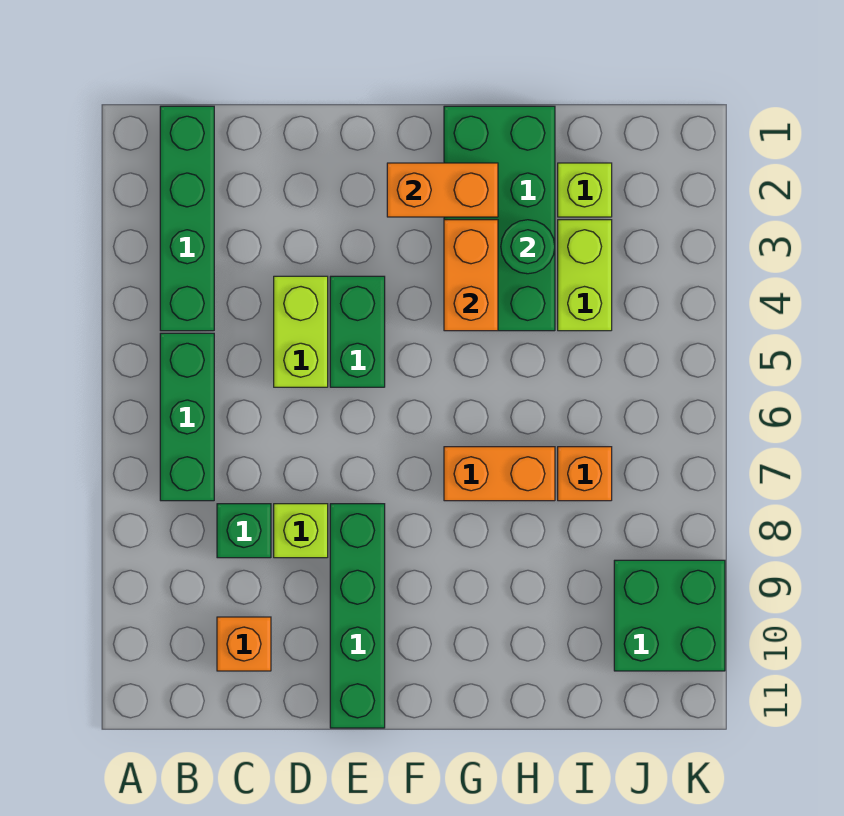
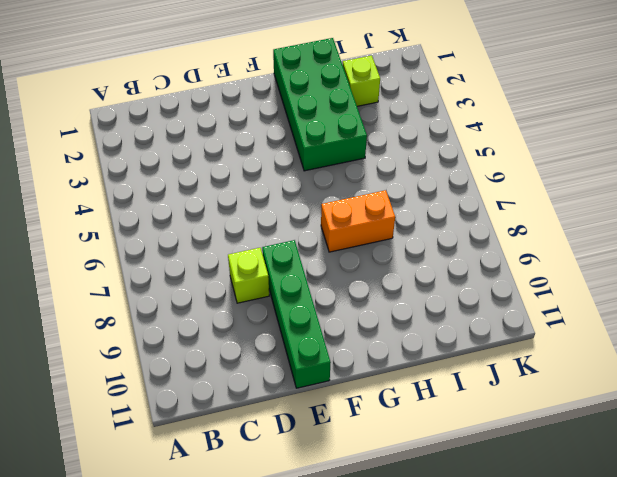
none -> green brick B1:B4 level 1
none -> green brick B5:B7 level 1
none -> green brick C8 level 1

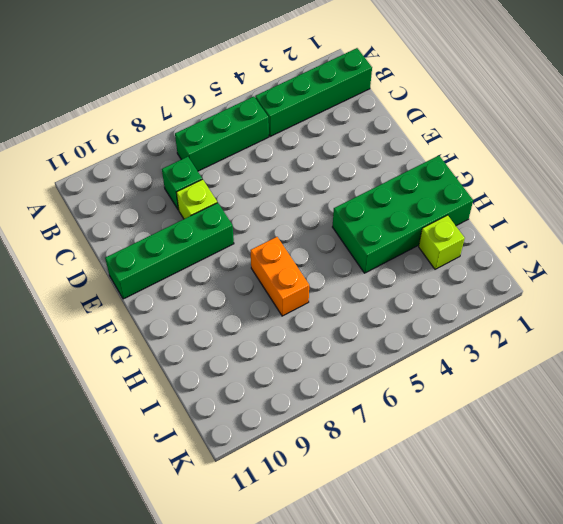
none -> orange brick C10 level 1
none -> lime brick D4:D5 level 1
none -> green brick E4:E5 level 1

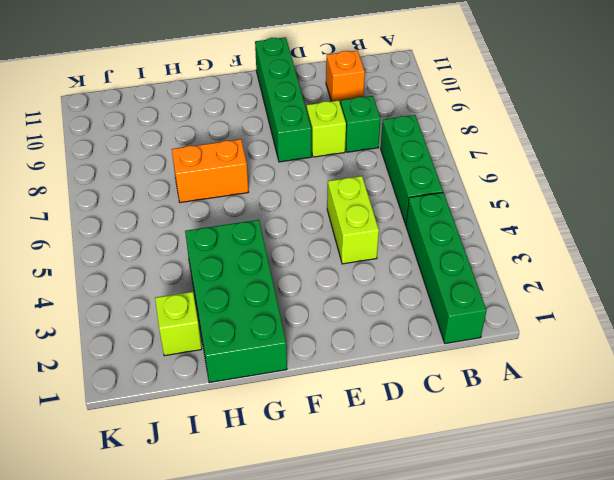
none -> green brick E4:E5 level 1
none -> lime brick I3:I4 level 1
none -> orange brick I7 level 1

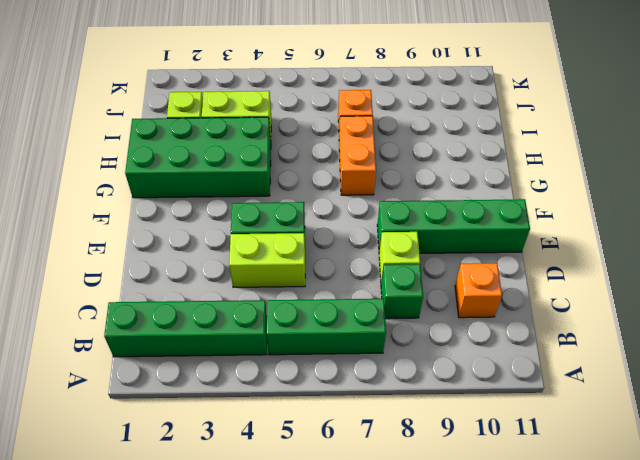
none -> green brick J9:K10 level 1
none -> orange brick F2:G2 level 2
none -> orange brick G3:G4 level 2

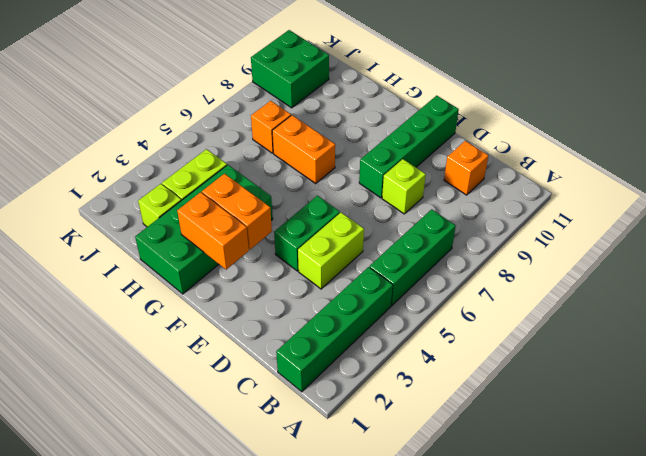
orange brick F3:G3 level 2 -> orange brick G3:G4 level 2
none -> green brick C8 level 1
none -> green round brick H3 level 2

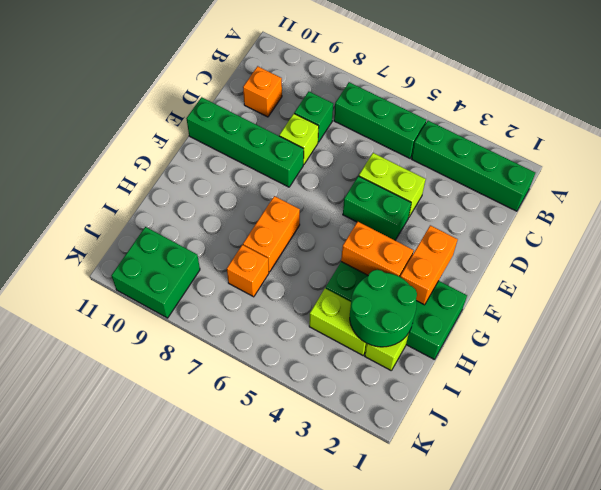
green round brick H2:I3 level 2 -> green round brick H3 level 2

